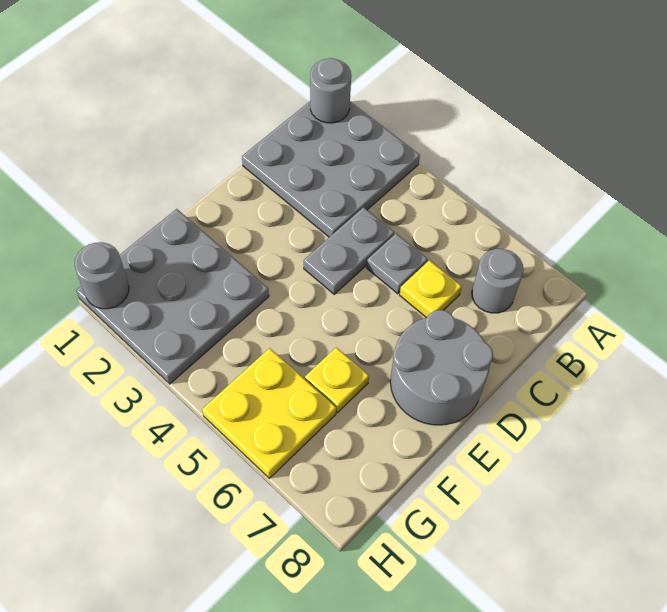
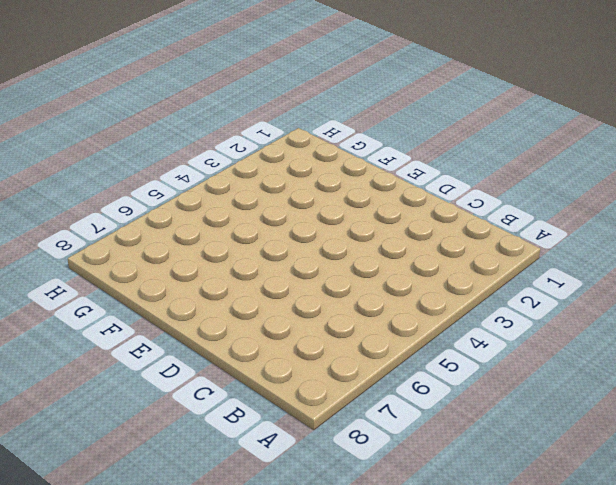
none -> grey plate A1:C3 level 1
none -> grey round brick B7 level 1

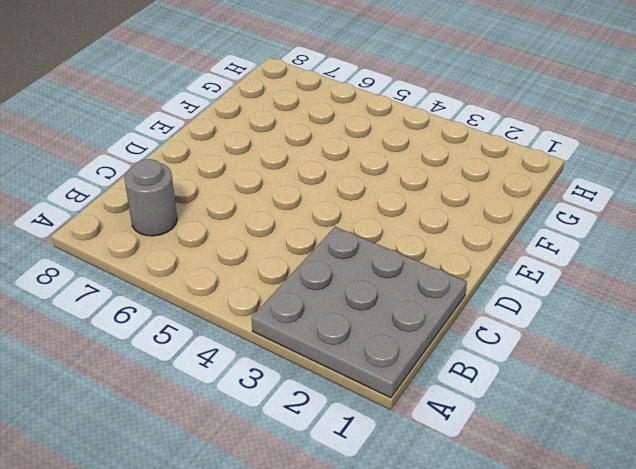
none -> grey plate C4:D4 level 1
none -> grey plate C5 level 1

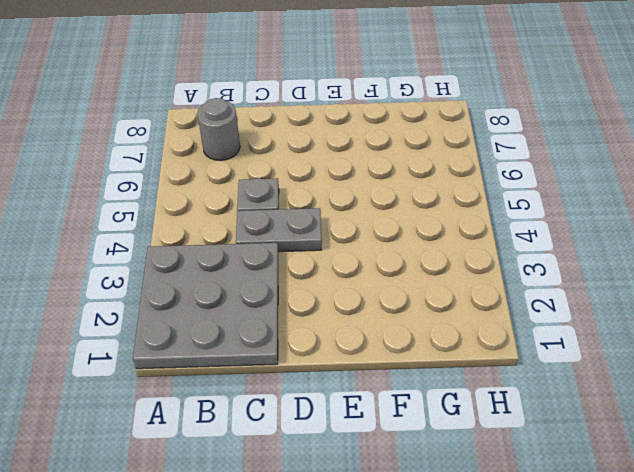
none -> yellow plate C6 level 1
none -> grey round brick D7:E8 level 1

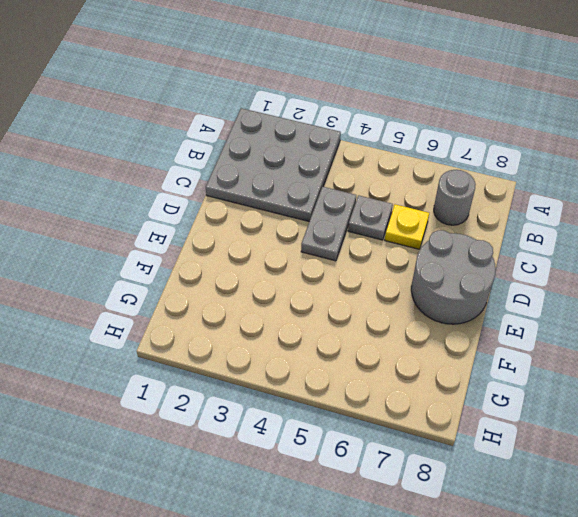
none -> grey plate F1:H3 level 1
none -> yellow plate F6 level 1

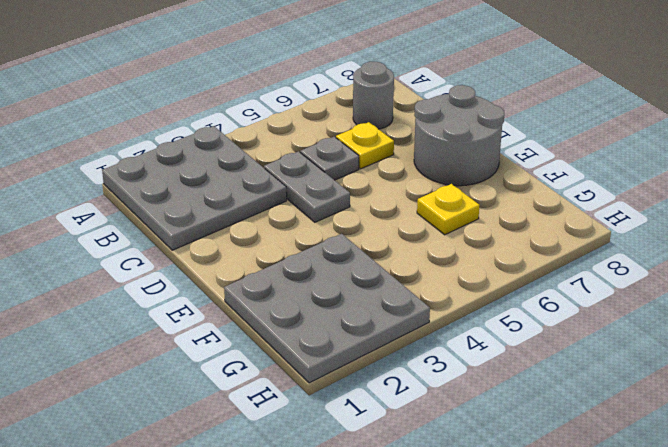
none -> yellow plate G5:H6 level 1
none -> grey round brick A1 level 2

